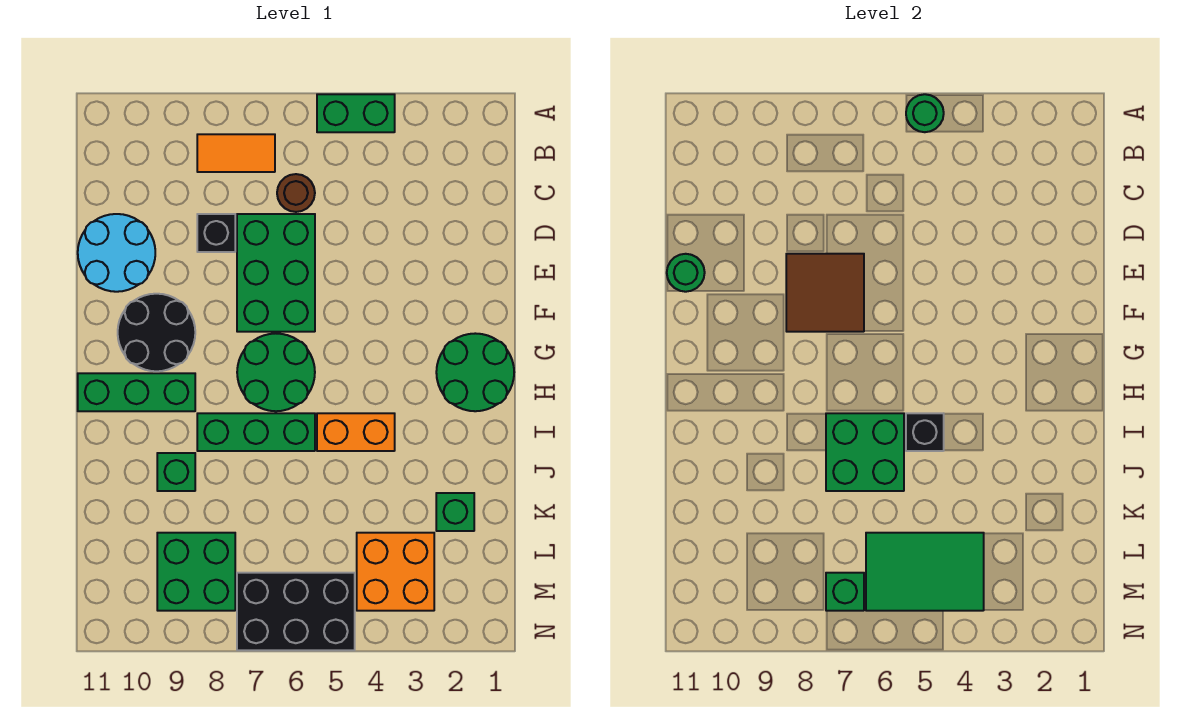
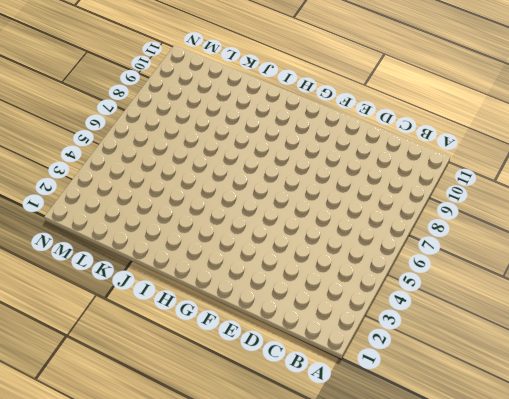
none -> green brick A4:A5 level 1
none -> orange tile B7:B8 level 1
none -> brown round brick C6 level 1

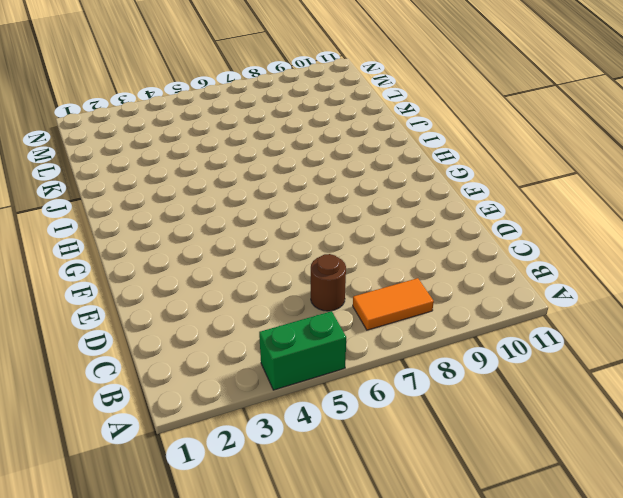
none -> green brick D6:F7 level 1
none -> black brick D8 level 1
none -> cyan round brick D10:E11 level 1

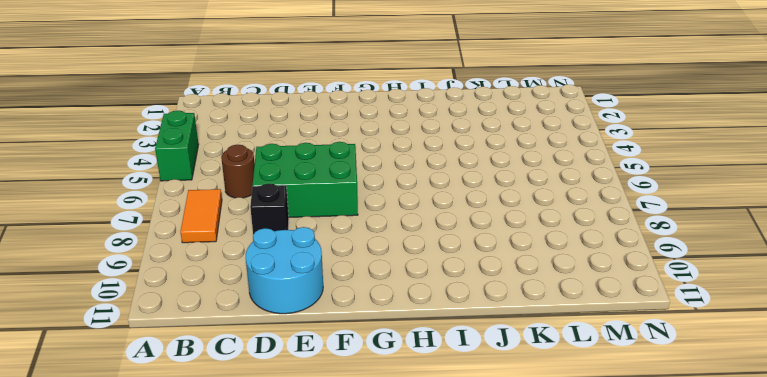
none -> black round brick F9:G10 level 1
none -> green round brick G1:H2 level 1
none -> green round brick G6:H7 level 1

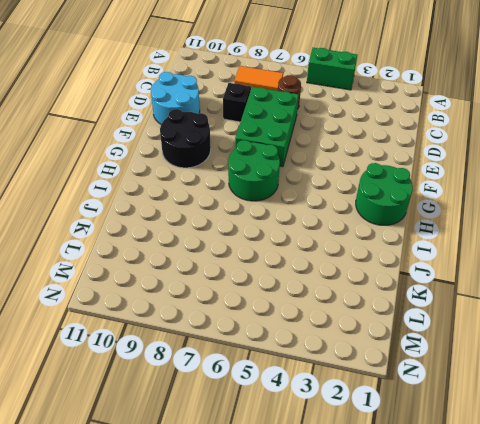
none -> green brick H9:H11 level 1
none -> orange brick I4:I5 level 1
none -> green brick I6:I8 level 1

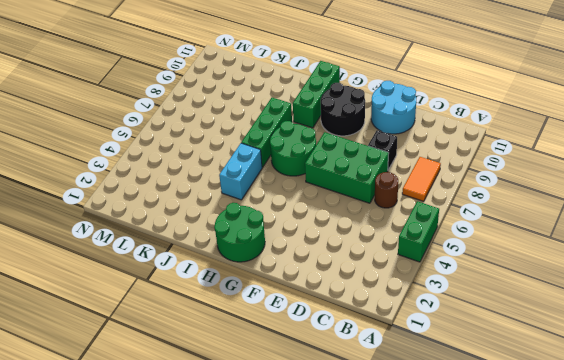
cyan brick I4:I5 level 1 -> orange brick I4:I5 level 1
none -> green brick J9 level 1
none -> green brick K2 level 1
none -> orange brick L3:M4 level 1

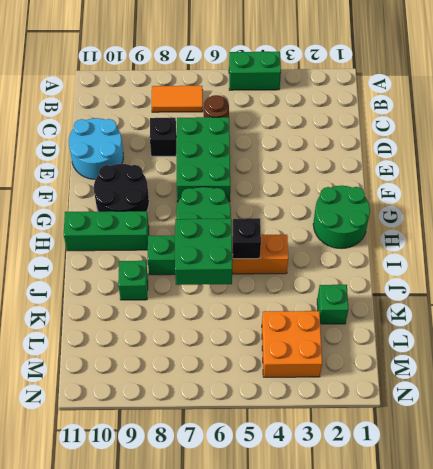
none -> green brick L8:M9 level 1
none -> black brick M5:N7 level 1
none -> green round brick A5 level 2

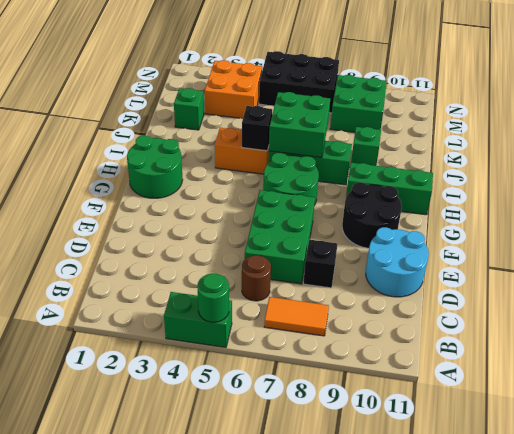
none -> brown tile E7:F8 level 2
none -> green round brick E11 level 2
none -> green tile L4:M6 level 2

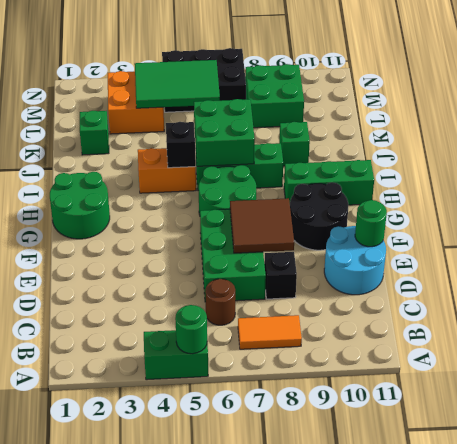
none -> green brick M7 level 2

